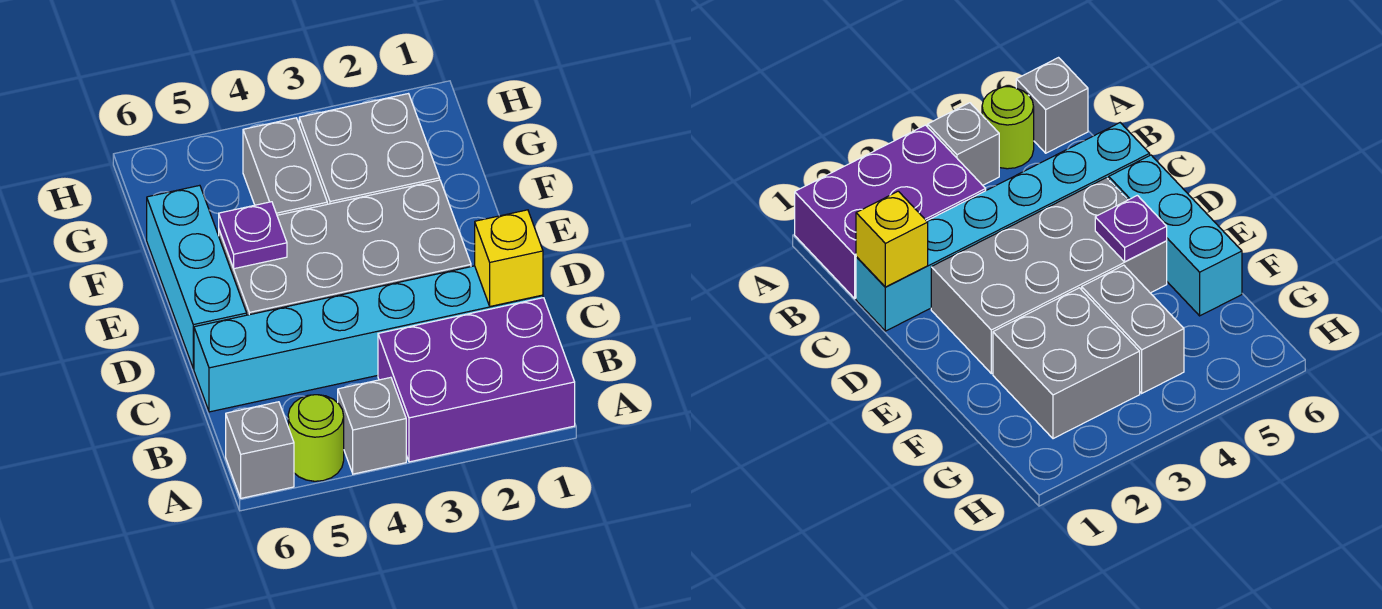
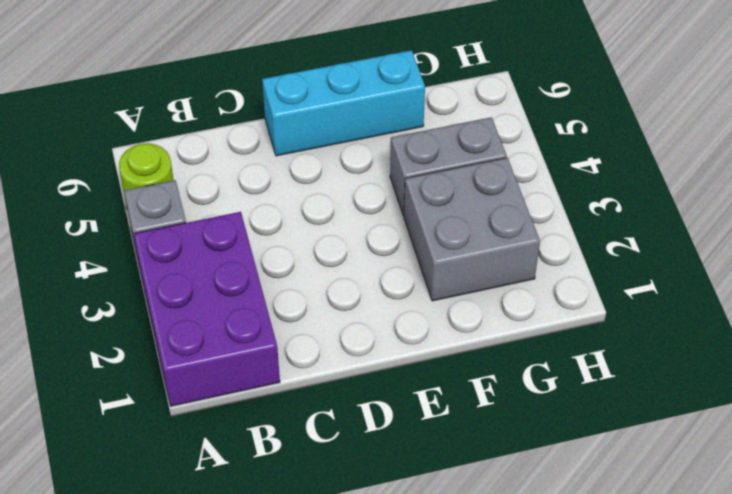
none -> grey brick A6 level 1
none -> cyan brick C1:C6 level 1

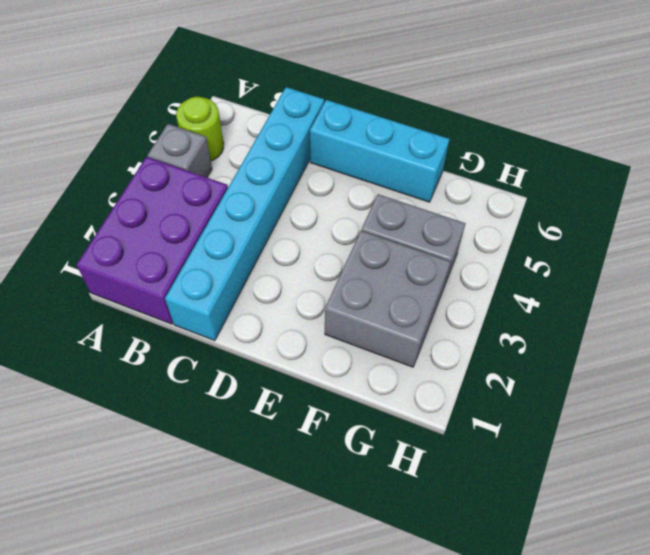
none -> grey brick A6 level 1
none -> grey brick D2:E5 level 1

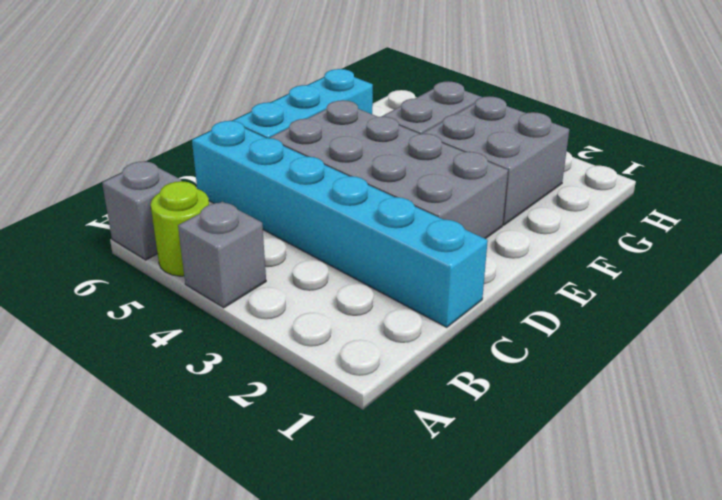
none -> purple brick A1:B3 level 1
none -> yellow brick C1 level 2

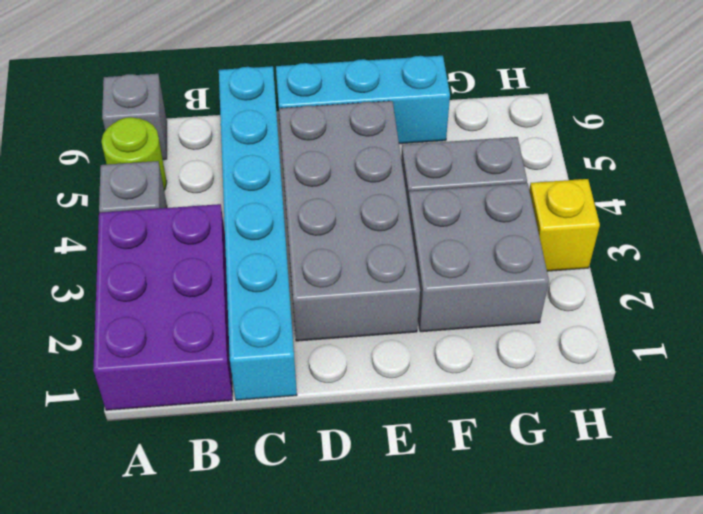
yellow brick H3 level 1 -> yellow brick C1 level 2
none -> purple plate E5 level 2

